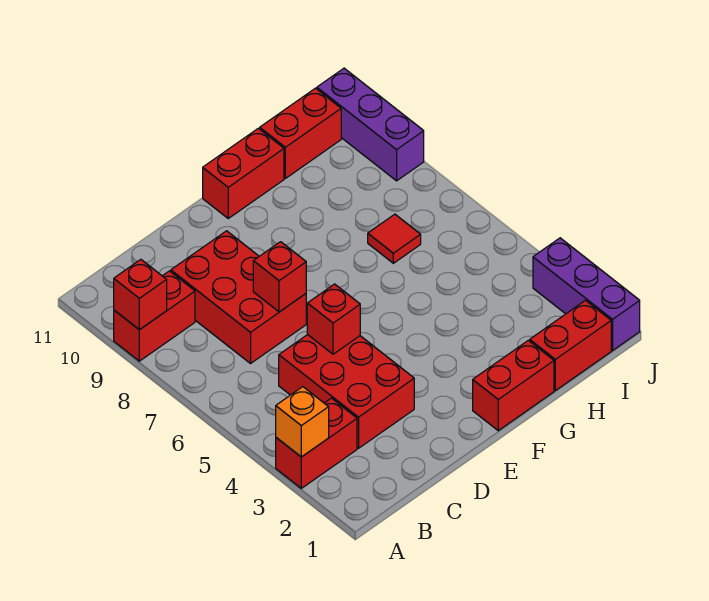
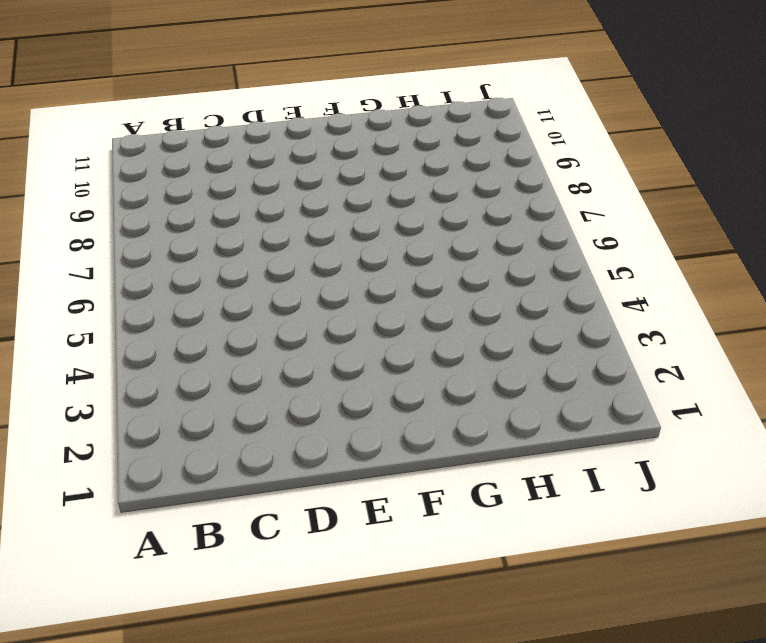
none -> red brick A3:B3 level 1
none -> red brick A9:B9 level 1
none -> red brick C3:D5 level 1

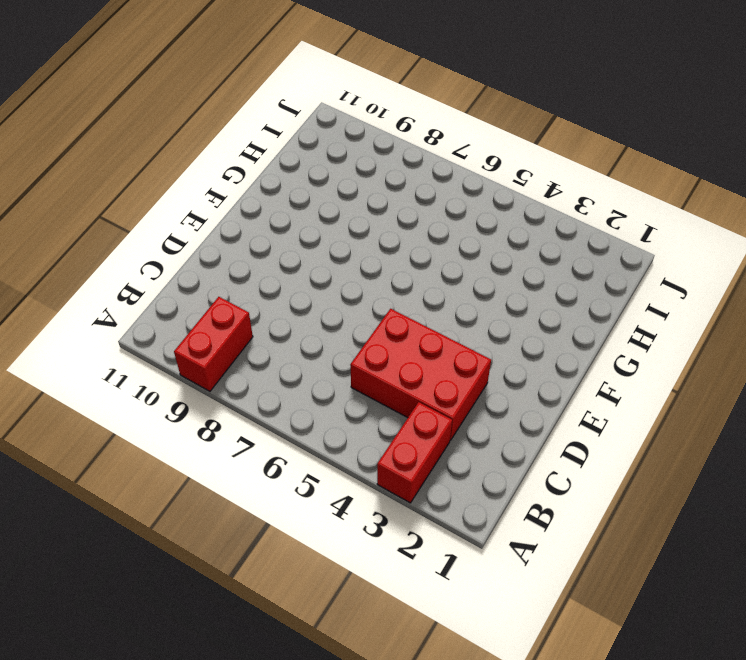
none -> red brick C7:D9 level 1
none -> red brick F1:G1 level 1
none -> red brick F11:G11 level 1

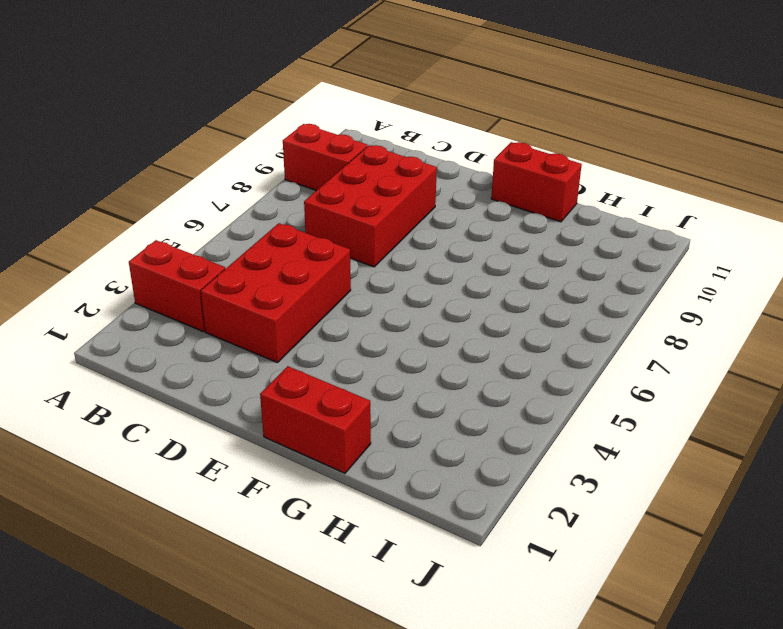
none -> red brick H1:I1 level 1
none -> red tile H7 level 1
none -> red brick H11:I11 level 1

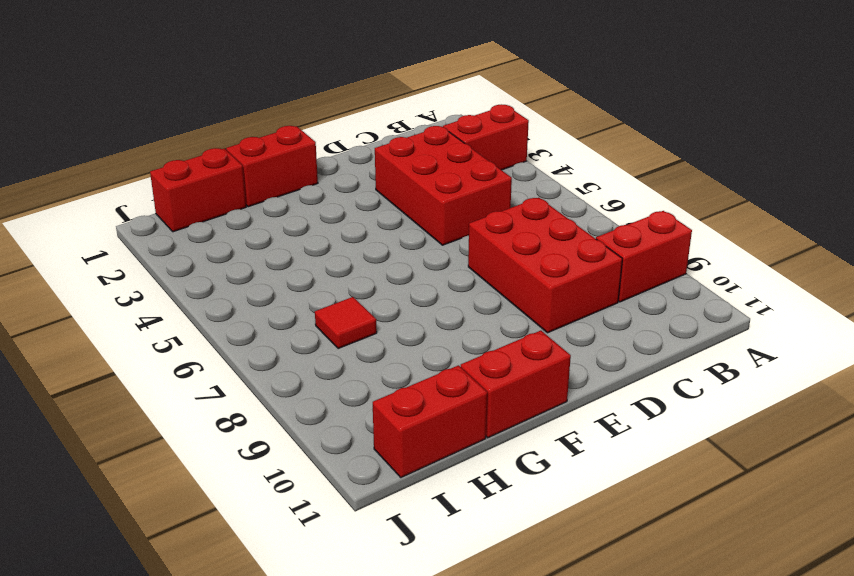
none -> purple brick J1:J3 level 1
none -> purple brick J9:J11 level 1
none -> orange brick A3 level 2

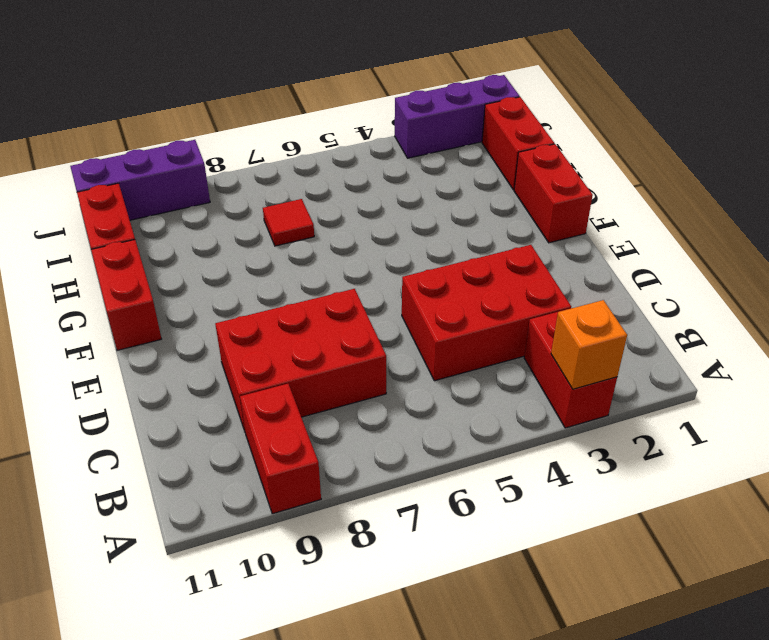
none -> red brick A9 level 2
none -> red brick D5 level 2
none -> red brick D7 level 2

